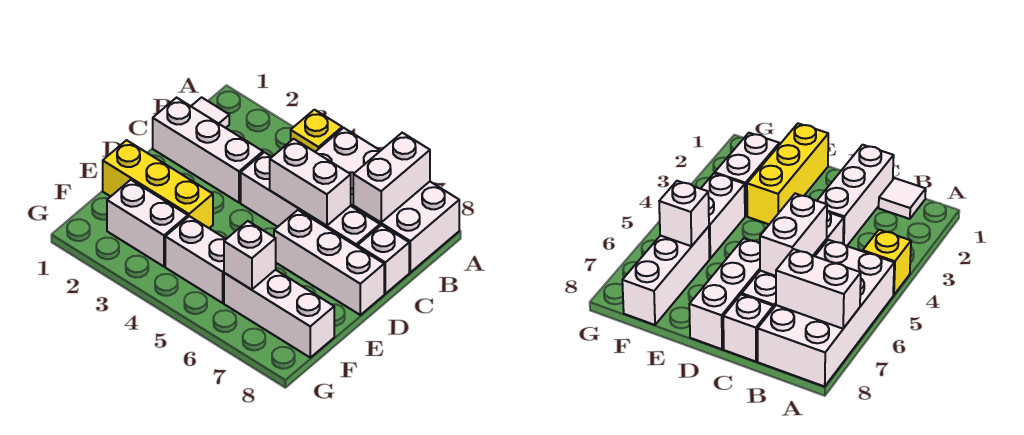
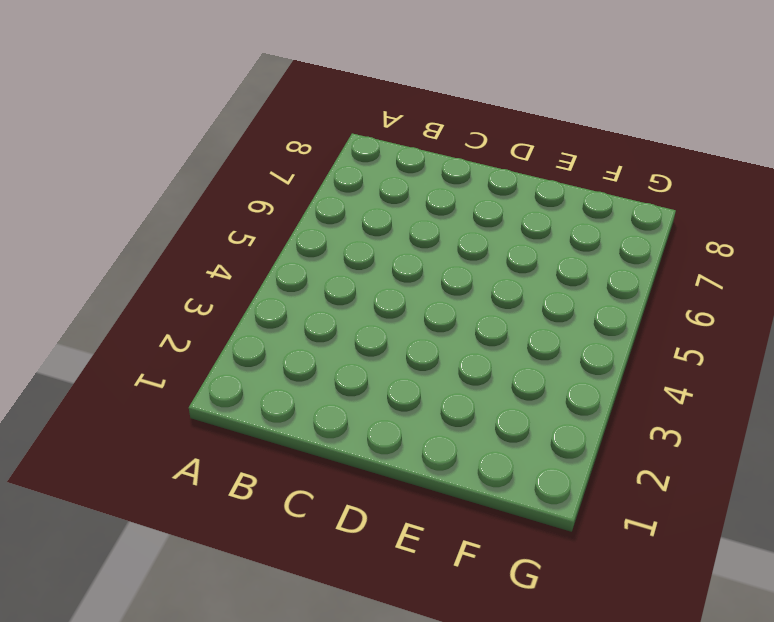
none -> yellow brick A4 level 1
none -> white brick A5:B8 level 1
none -> white tile B1 level 1

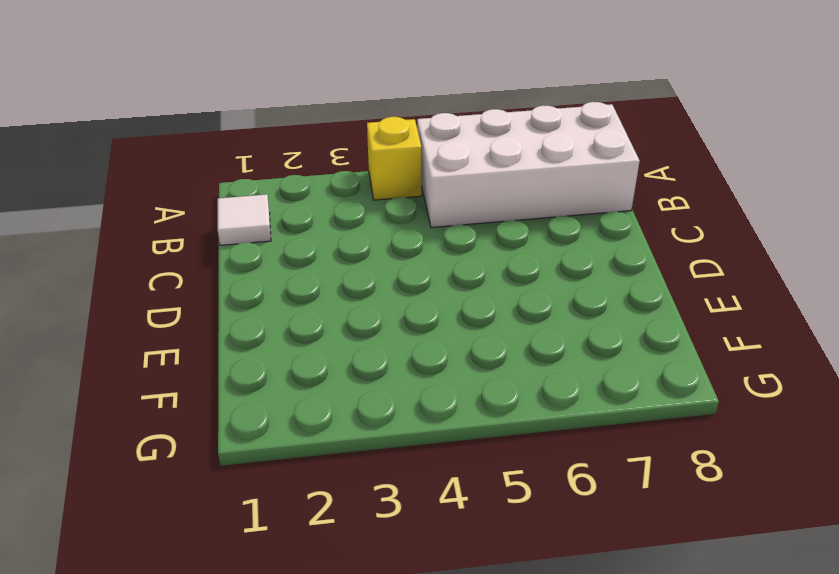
none -> white brick C1:C3 level 1
none -> white brick C4:C7 level 1
none -> white brick C8 level 1

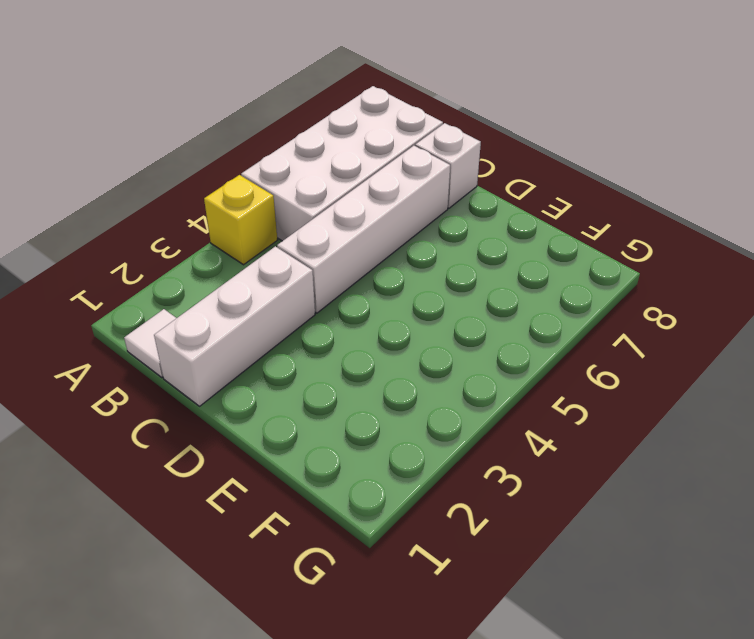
none -> white brick D6:D8 level 1
none -> yellow brick E1:E3 level 1
none -> white brick F2:F3 level 1

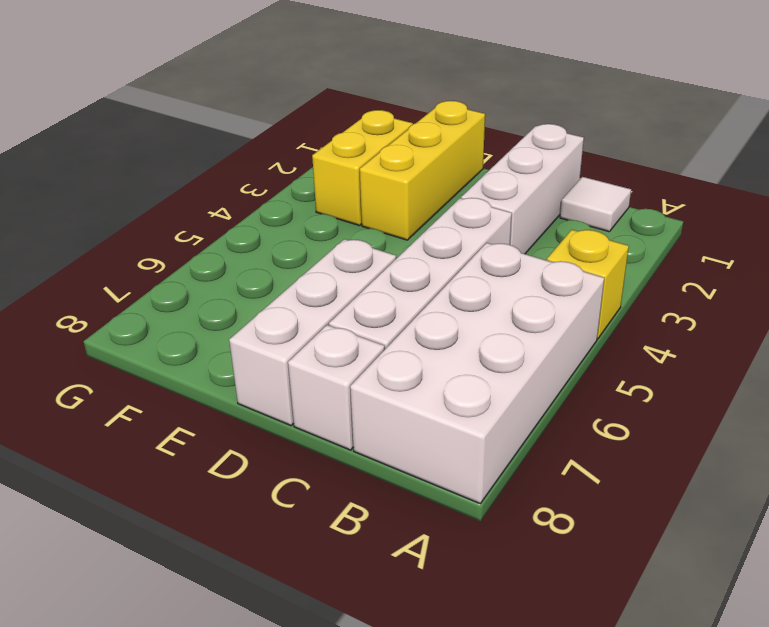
yellow brick F2:F3 level 1 -> white brick F2:F3 level 1
none -> white brick F4:F5 level 1
none -> white brick F6:F8 level 1
none -> white brick A7:B7 level 2

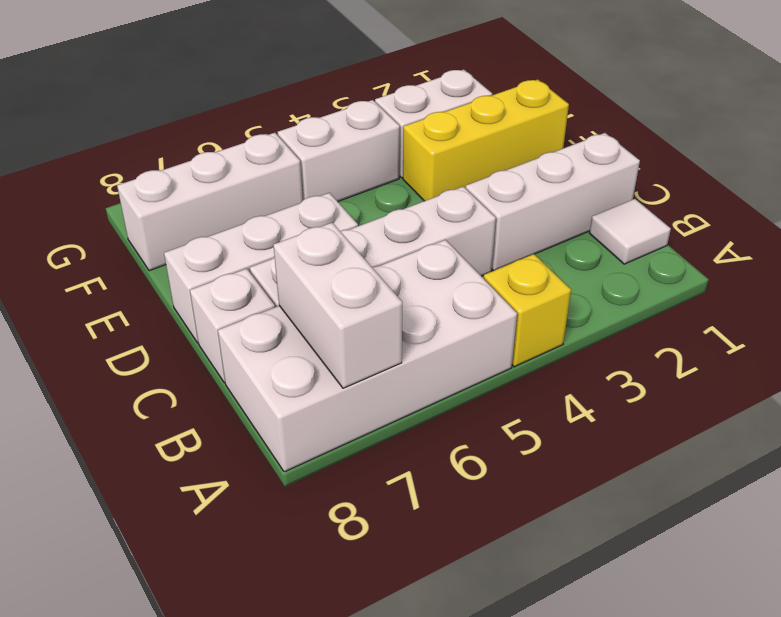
none -> white brick C5:C6 level 2
none -> white brick F6 level 2

